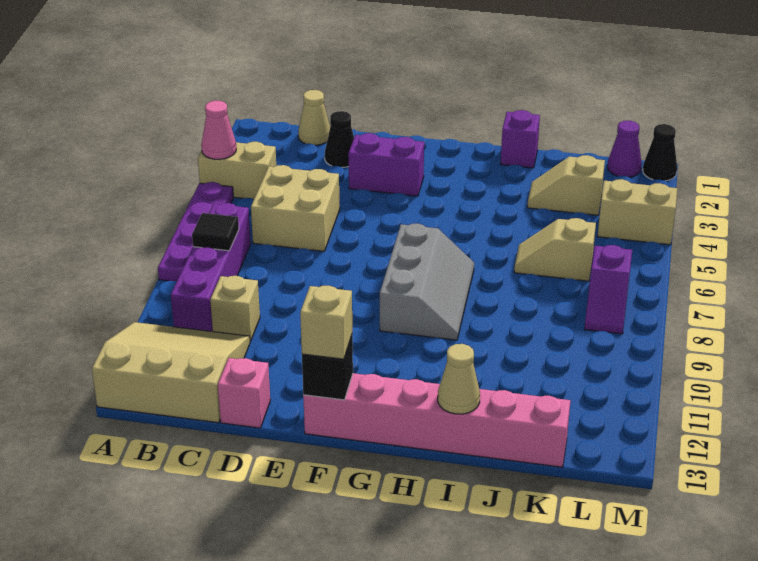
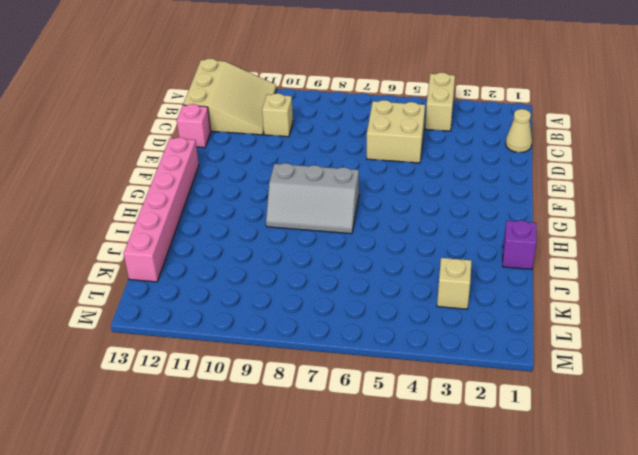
none -> purple plate A5:A8 level 1
none -> purple brick B7:B10 level 1
none -> black cone D2 level 1

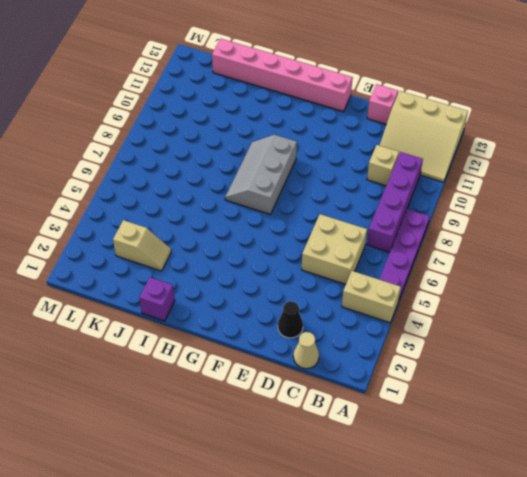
none -> purple brick E3:F3 level 1
none -> tan slope J6:K6 level 1 top K
none -> purple cone L1 level 1

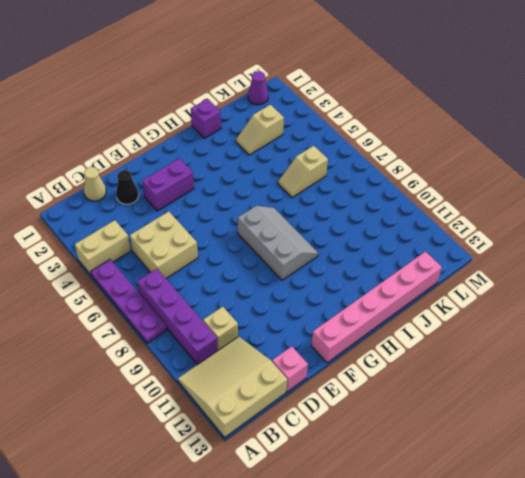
none -> tan brick L4:M4 level 1
none -> purple slope L7:L8 level 1 top 7
none -> black cone M1 level 1

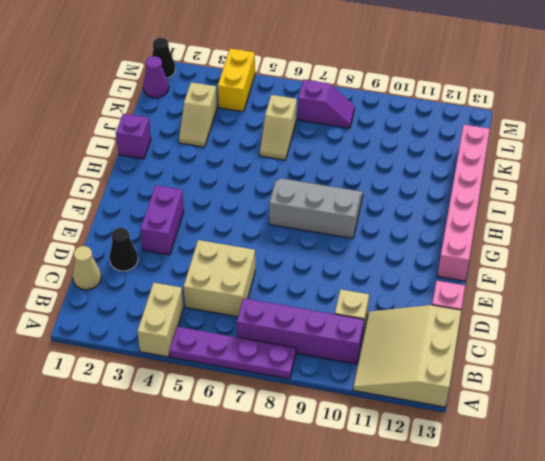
yellow brick L4:M4 level 1 -> tan brick L4:M4 level 1
none -> pink cone A4 level 2
none -> black tile B8 level 2
none -> black brick F13 level 2

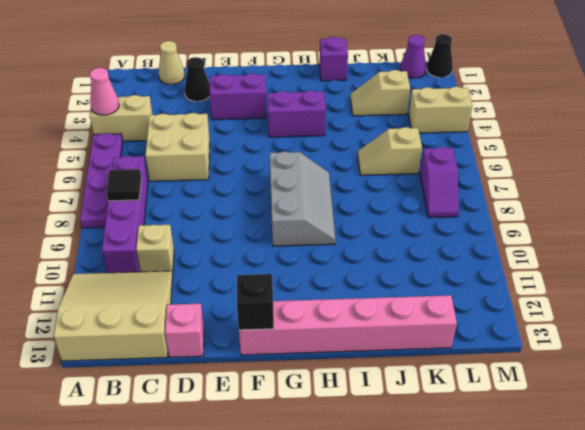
purple brick G4:H4 level 1 -> none
none -> tan cone I13 level 2
none -> tan brick F13 level 3

